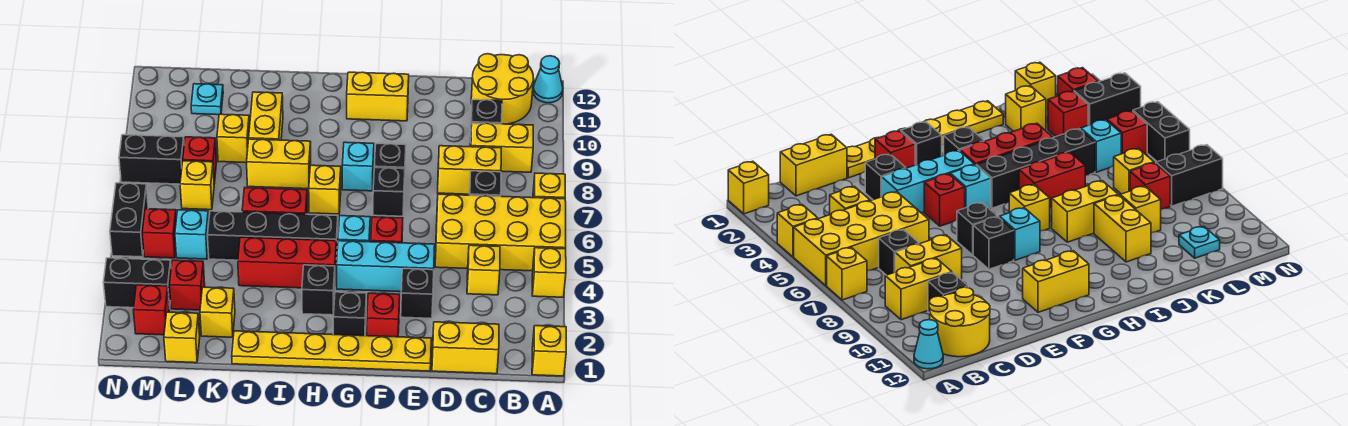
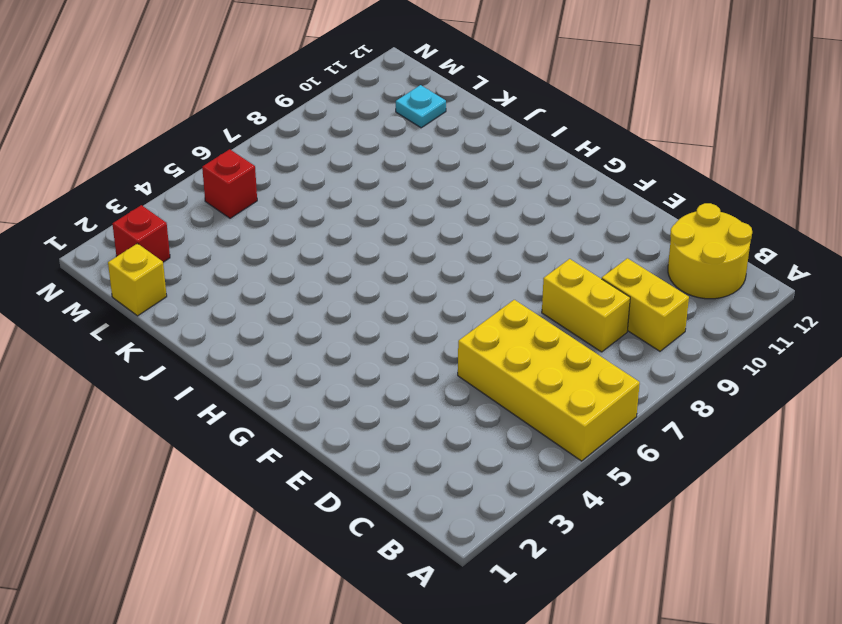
none -> yellow brick A1 level 1
none -> yellow brick A4 level 1
none -> yellow brick A7 level 1
none -> cyan cone A12 level 1

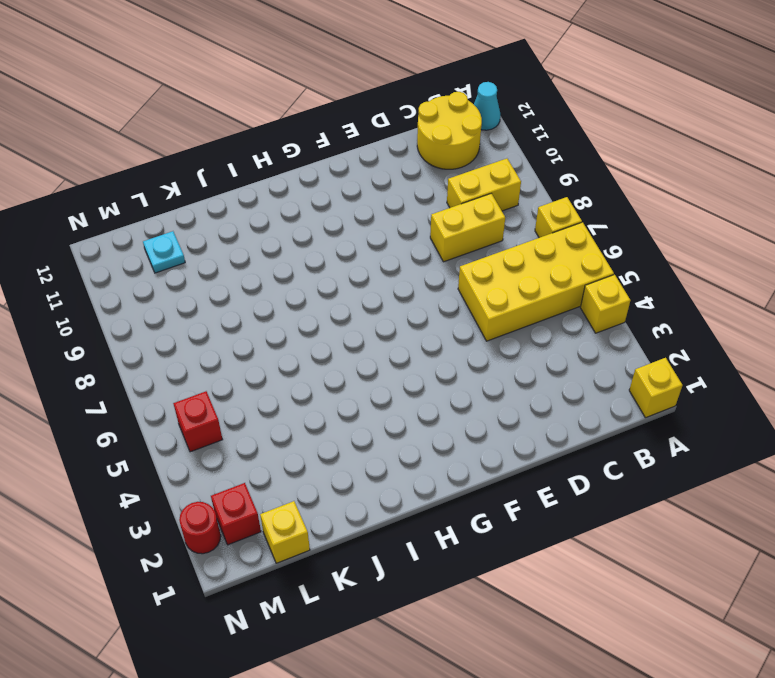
red round brick N2 level 1 -> none
none -> yellow brick C1:D1 level 1
none -> yellow brick C4 level 1
none -> black brick C7 level 1
none -> black brick C10 level 1

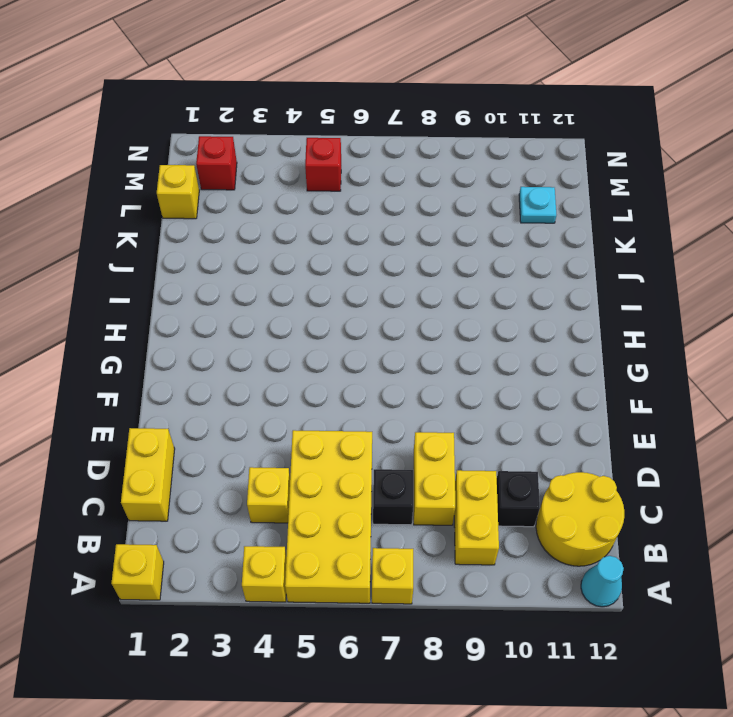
none -> yellow plate E1:J1 level 1
none -> black brick E3 level 1
none -> cyan brick E4:G4 level 1
none -> red brick F2 level 1

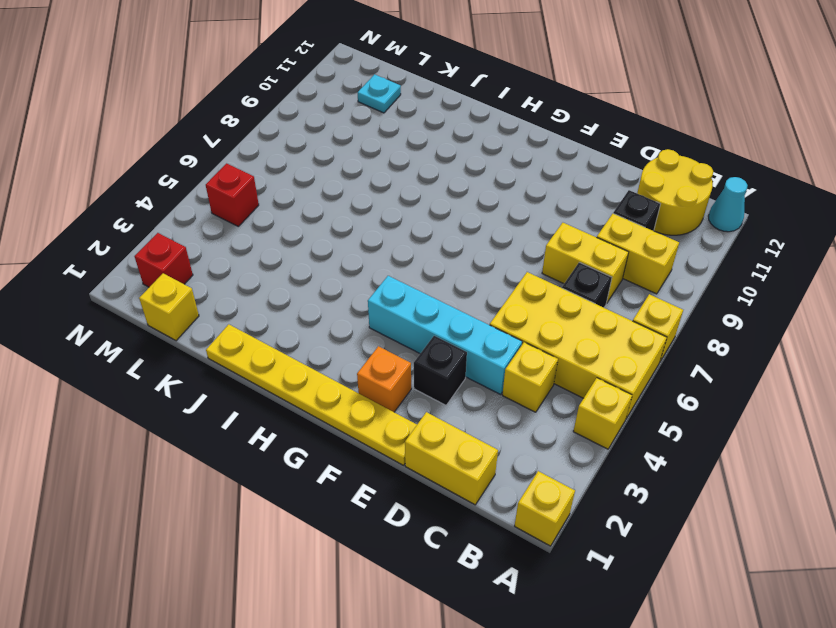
cyan brick D4:G4 level 1 -> cyan brick E4:G4 level 1
orange brick F2 level 1 -> red brick F2 level 1
none -> red brick F5 level 1
none -> black brick F7 level 1
none -> black brick F8 level 1
none -> yellow brick F11:G11 level 1

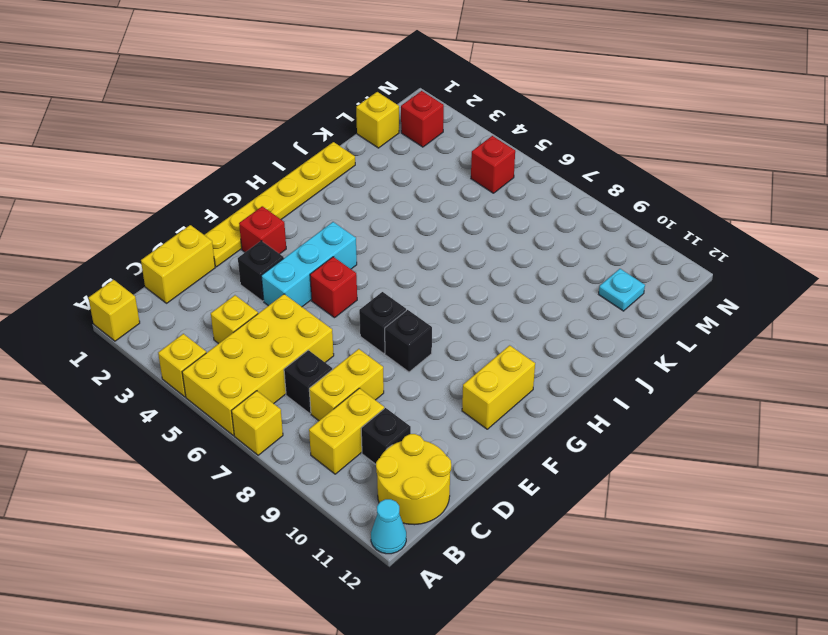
none -> black brick G2 level 1
none -> cyan brick G5 level 1
none -> cyan brick G8 level 1
none -> black brick H3 level 1

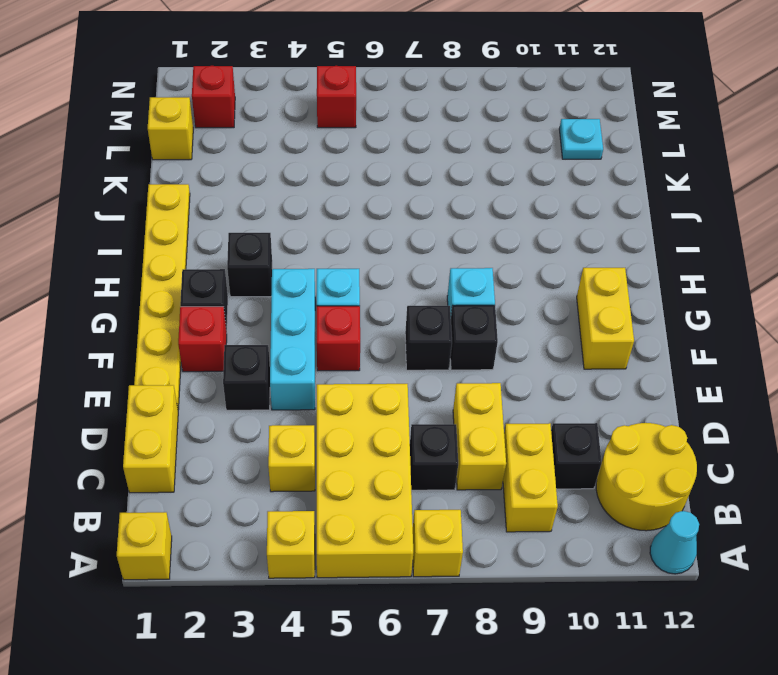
none -> red brick H4:J4 level 1
none -> black brick H5:K5 level 1
none -> yellow brick H7 level 1
none -> red brick I6:J6 level 1

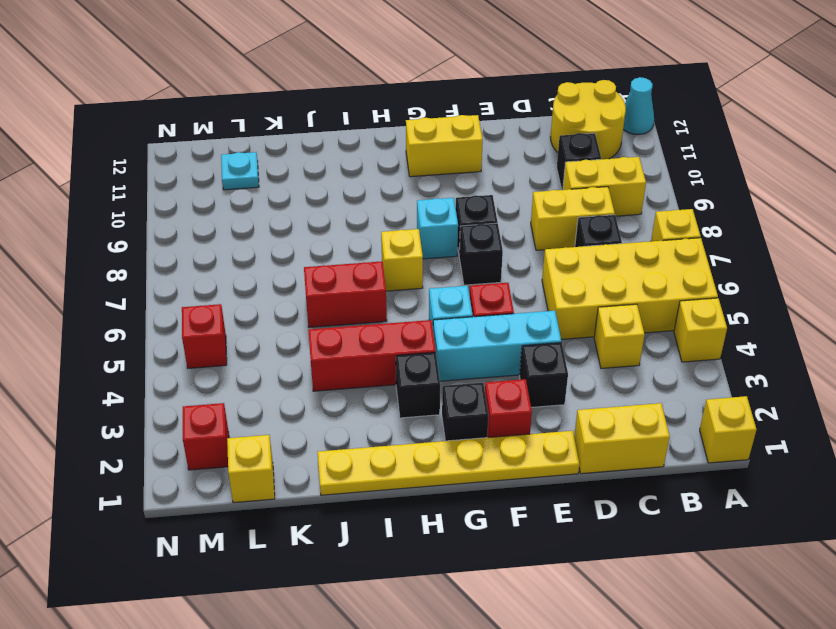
none -> black brick H5:K5 level 1
none -> yellow brick I8:J8 level 1
none -> yellow brick J9:J10 level 1
none -> yellow brick K2 level 1

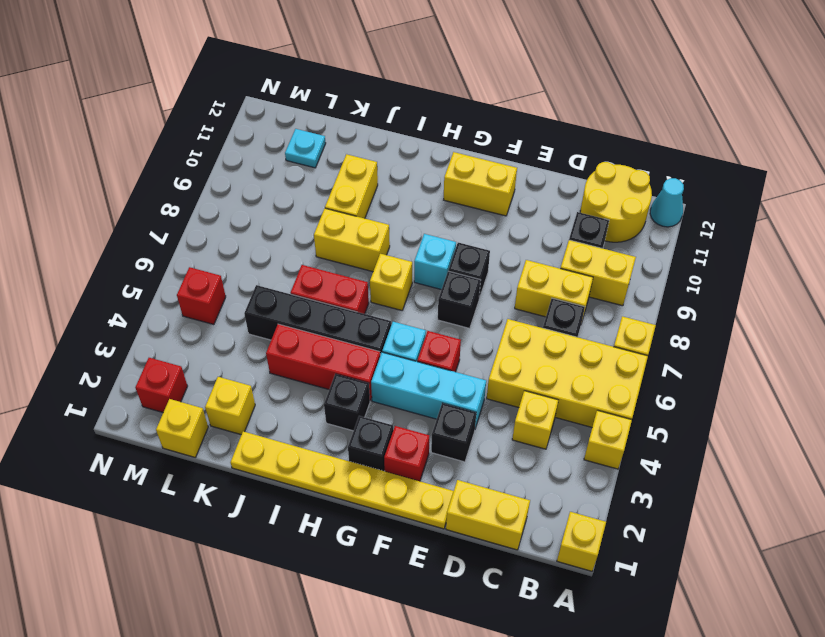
none -> yellow brick K9 level 1
none -> red brick L3 level 1
none -> cyan brick L5 level 1
none -> yellow brick L7 level 1

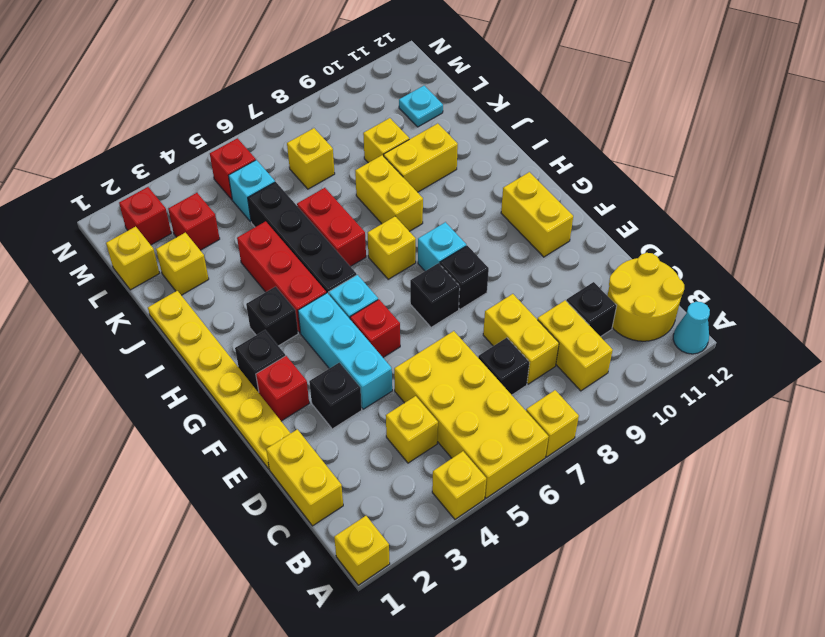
none -> red brick L8 level 1
none -> black brick M3:N3 level 1
none -> black brick M8:N8 level 1
none -> black brick N5:N6 level 1

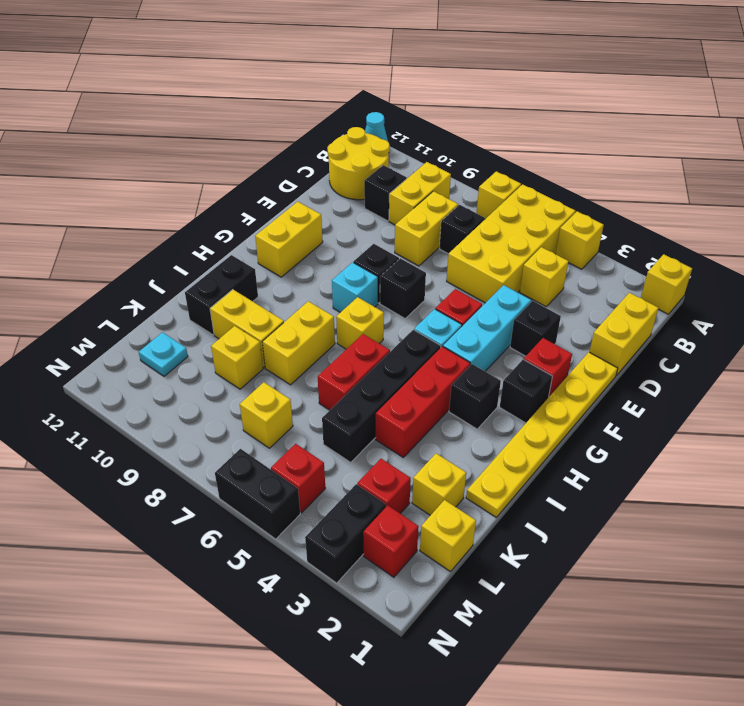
black brick I11:J11 level 1 -> black brick M8:N8 level 1
none -> cyan brick L5 level 1
none -> red brick L8 level 1

